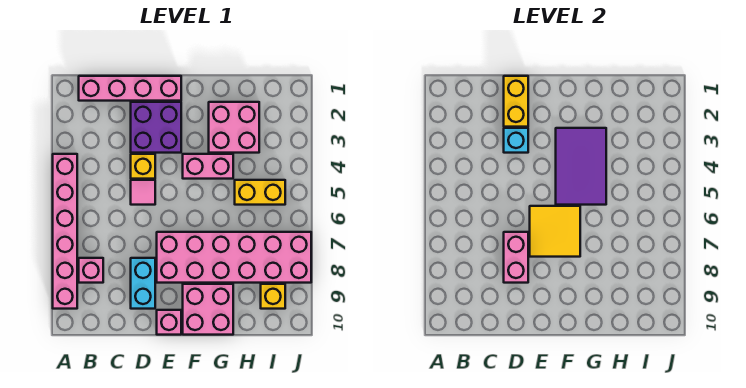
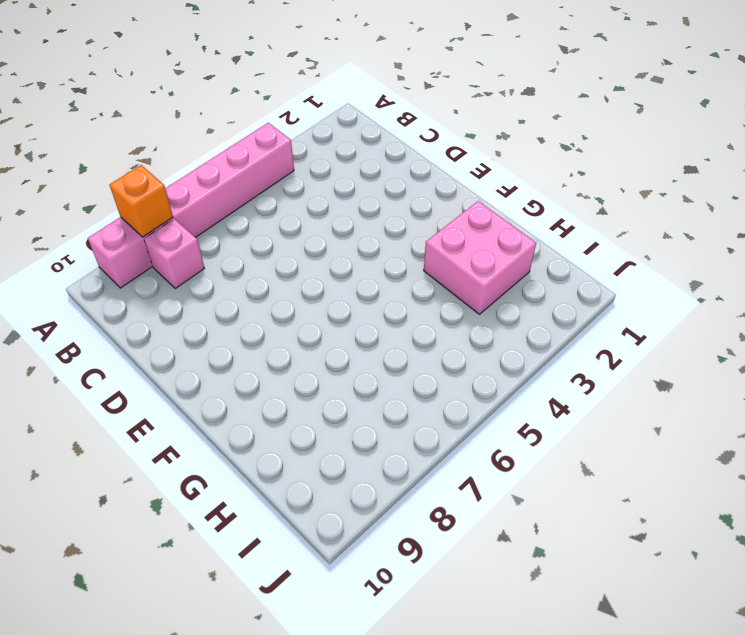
orange brick A8 level 2 -> none
none -> pink brick B1:E1 level 1
none -> purple brick D2:E3 level 1
none -> yellow brick D4 level 1

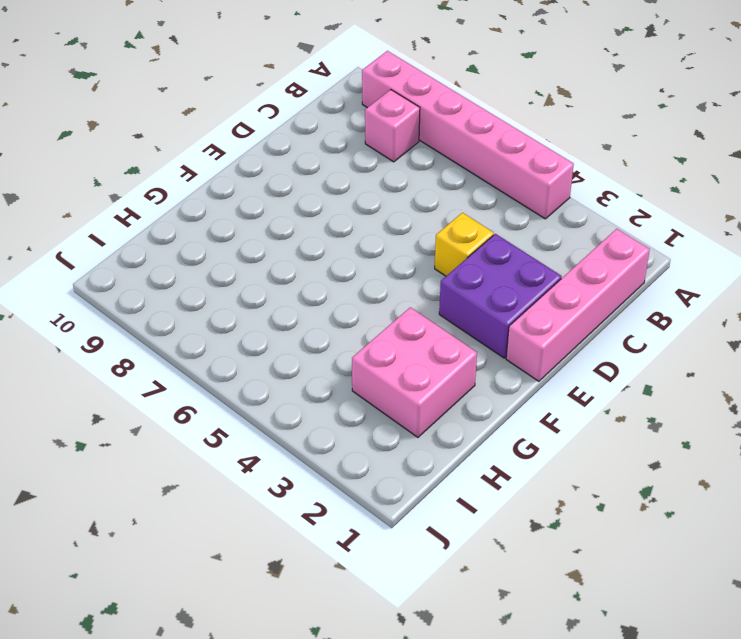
none -> pink tile D5 level 1
none -> cyan brick D8:D9 level 1
none -> pink brick E7:J8 level 1

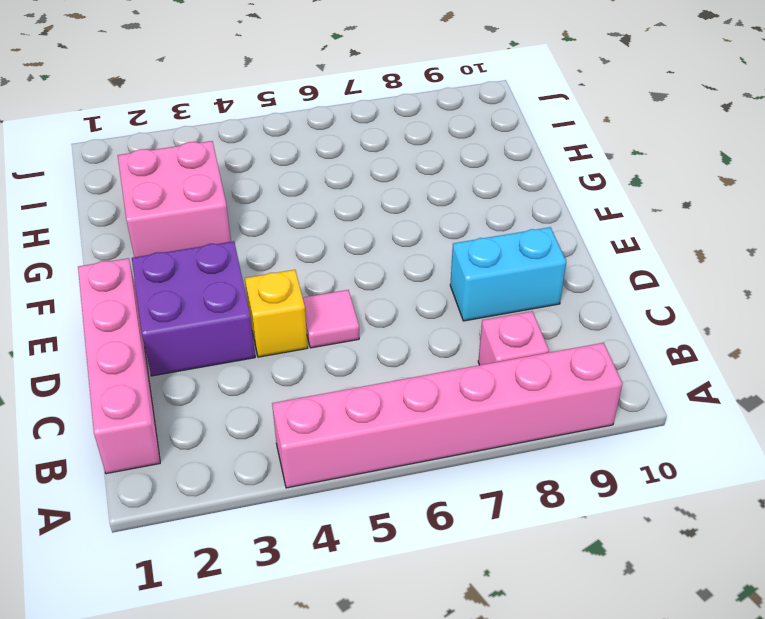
none -> pink brick E7:J8 level 1
none -> pink brick E10 level 1
none -> pink brick F4:G4 level 1

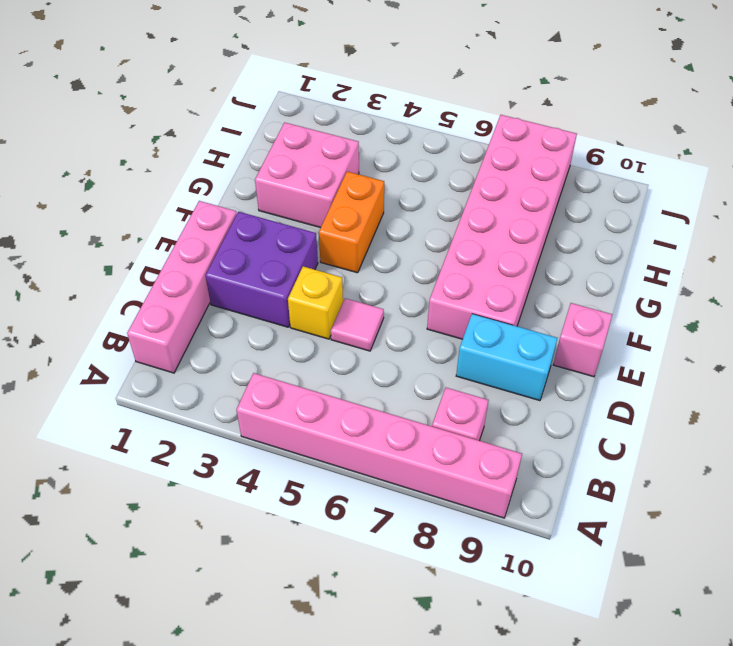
orange brick F4:G4 level 1 -> pink brick F4:G4 level 1
none -> pink brick F9:G10 level 1
none -> yellow brick H5:I5 level 1
none -> yellow brick I9 level 1

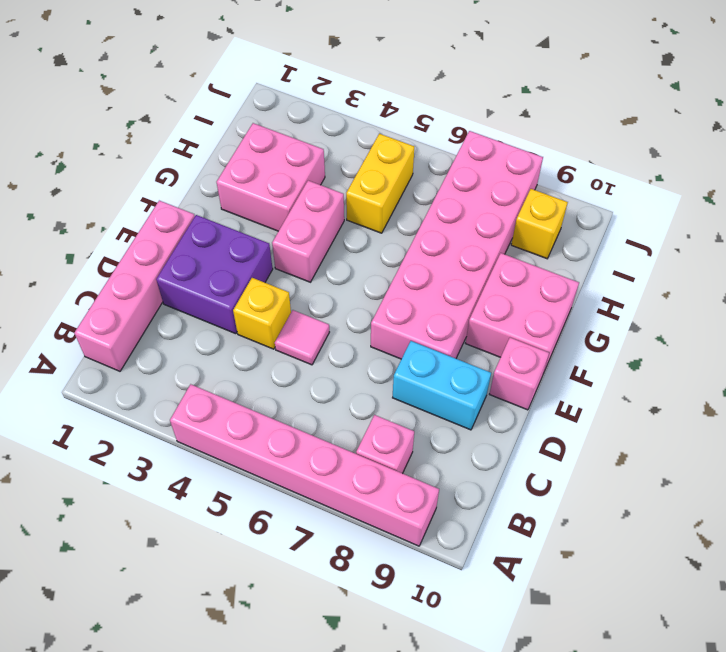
none -> yellow brick D1:D2 level 2
none -> cyan brick D3 level 2
none -> pink brick D7:D8 level 2

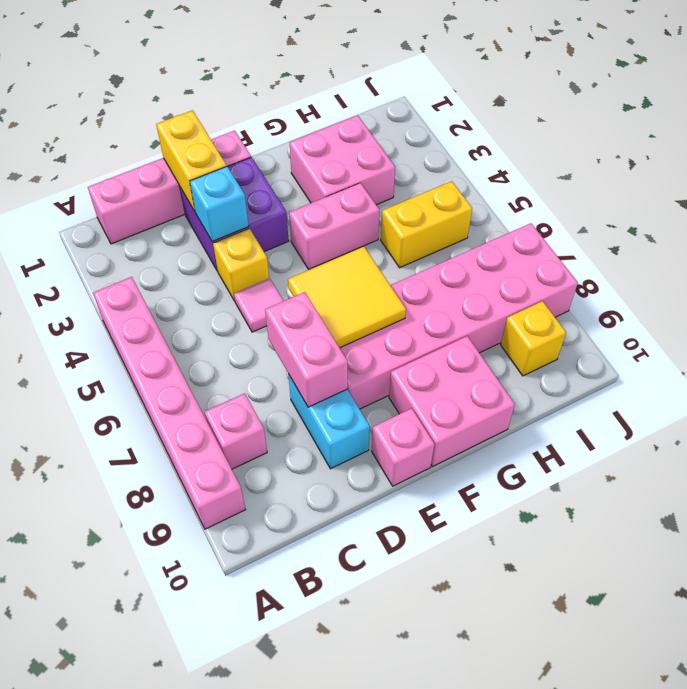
none -> purple tile F3:G5 level 2

